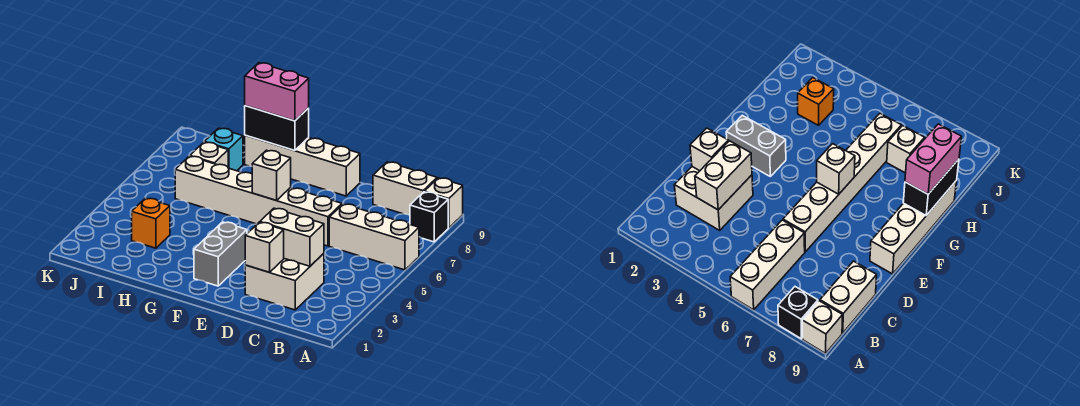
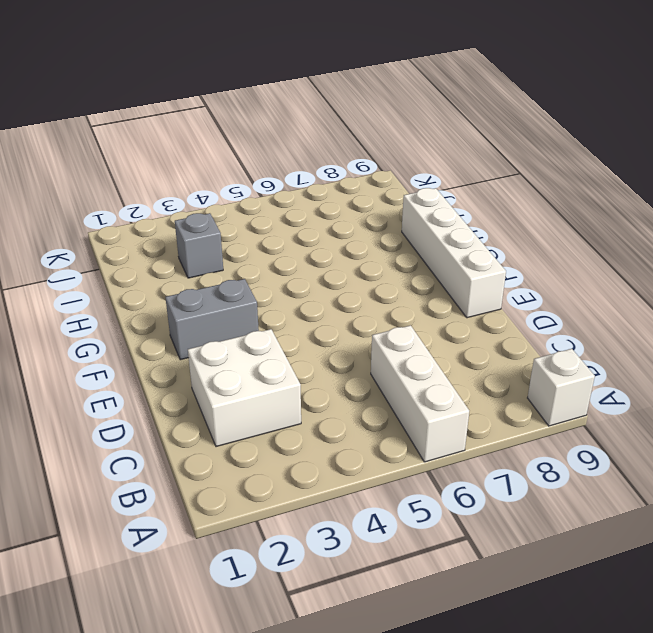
grey brick I3 level 1 -> orange brick I3 level 1
none -> black brick A8 level 1
none -> white brick B9:C9 level 1
none -> white brick D6:I6 level 1

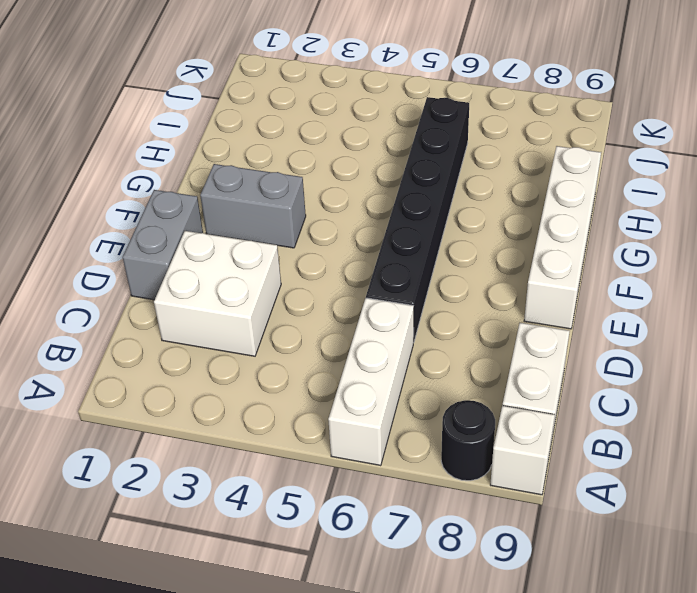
black round brick A8 level 1 -> black brick A8 level 1
grey brick D1:E1 level 1 -> none
black brick D6:I6 level 1 -> white brick D6:I6 level 1
none -> orange brick I3 level 1
none -> white brick I7 level 1
none -> cyan brick I8 level 1

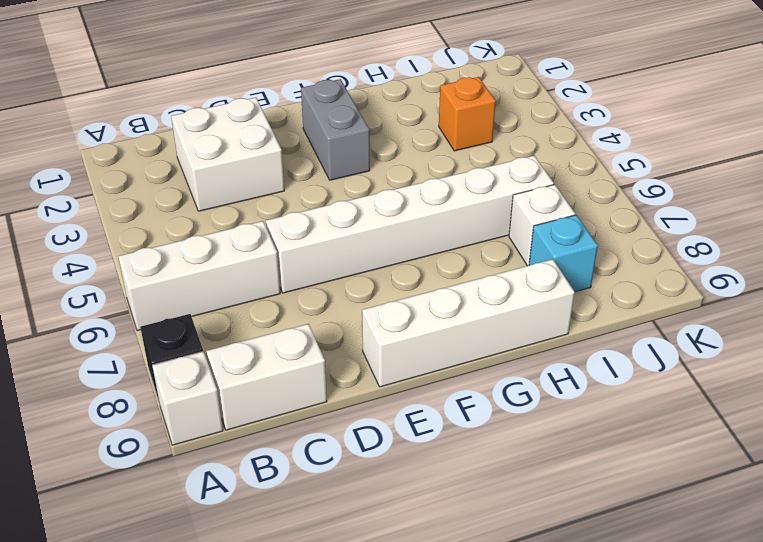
none -> white brick C3:D3 level 2
none -> white brick D2 level 2
none -> white brick F6 level 2

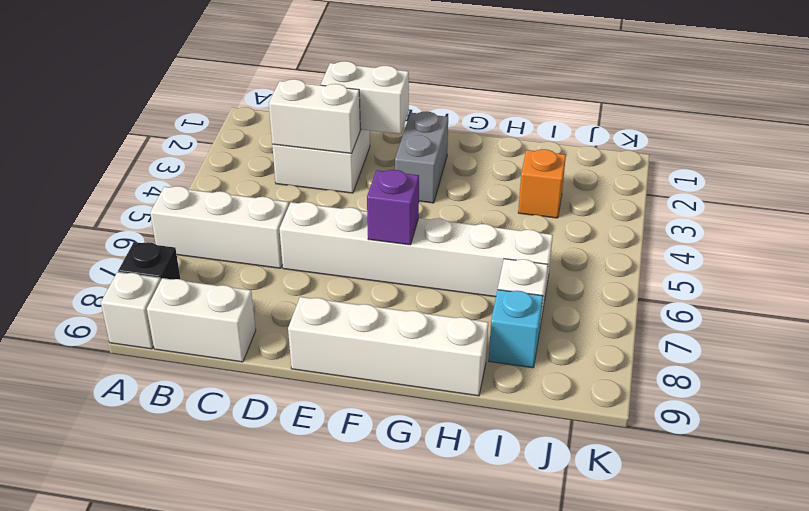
white brick D2:E2 level 2 -> white brick D2 level 2
purple brick F6 level 2 -> white brick F6 level 2
none -> black brick G9:H9 level 2
none -> pink brick G9:H9 level 3

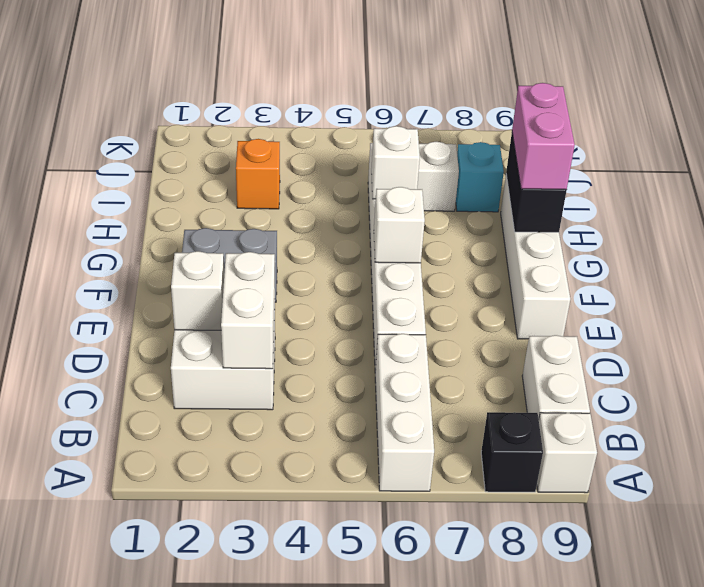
white brick H6 level 2 -> none

